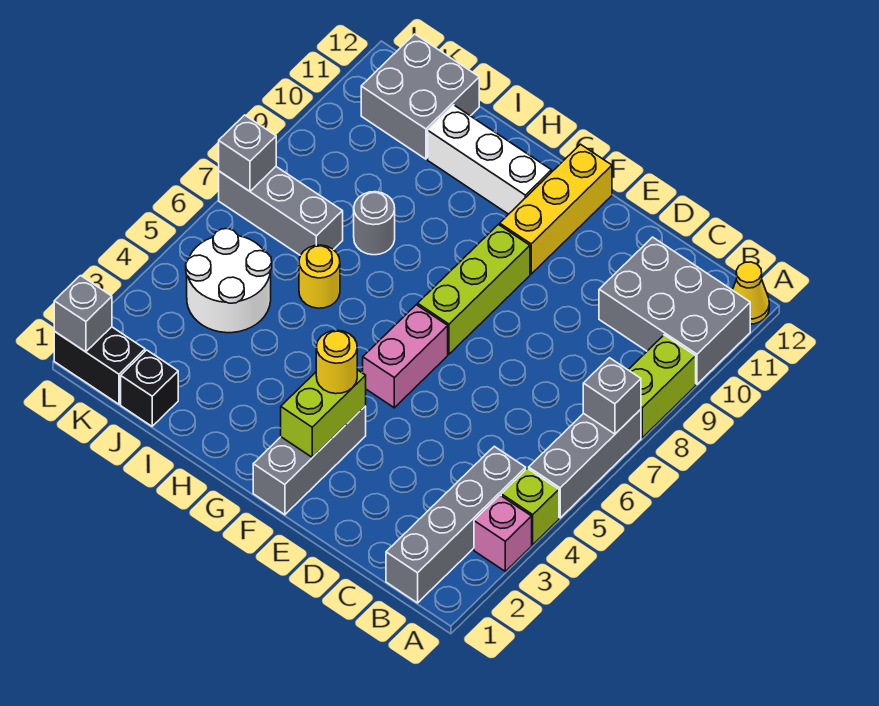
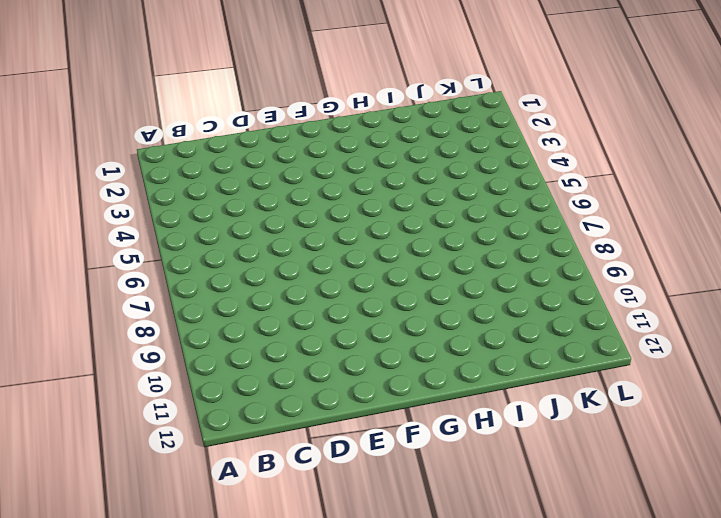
none -> pink brick A3 level 1
none -> lime brick A4 level 1
none -> grey brick A5:A7 level 1

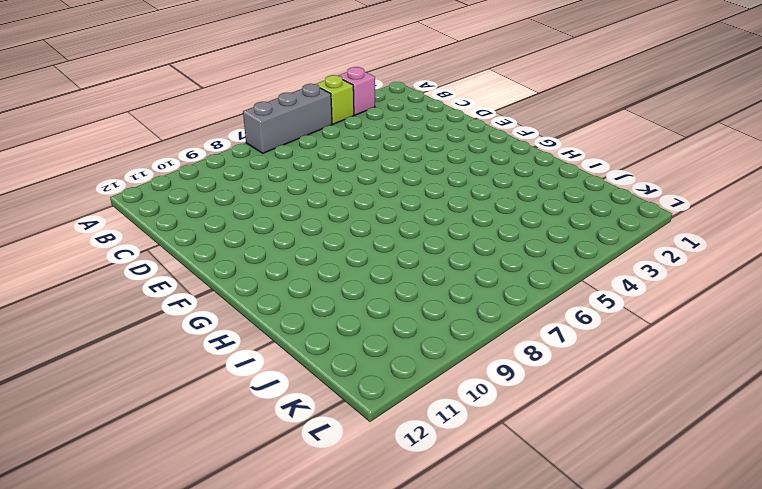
none -> lime brick A8:A9 level 1
none -> grey brick A10:C11 level 1
none -> yellow cone A12 level 1

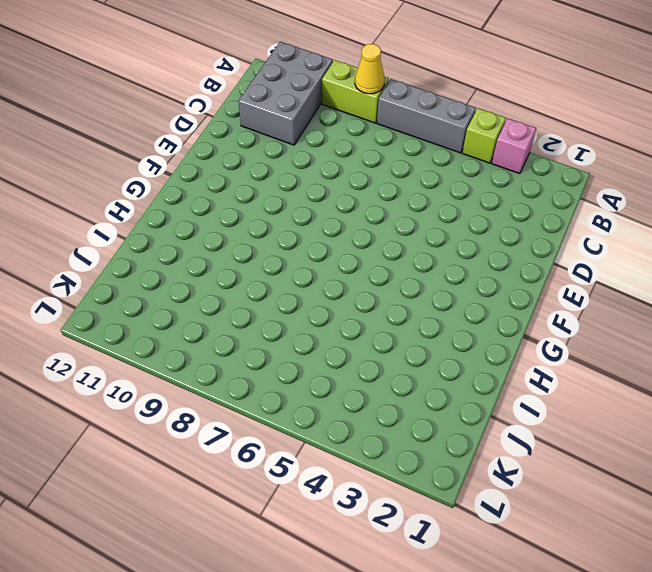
yellow cone A8 level 2 -> yellow cone A12 level 1
none -> grey brick B1:B4 level 1
none -> grey brick F1:F3 level 1
none -> pink brick F5:F6 level 1

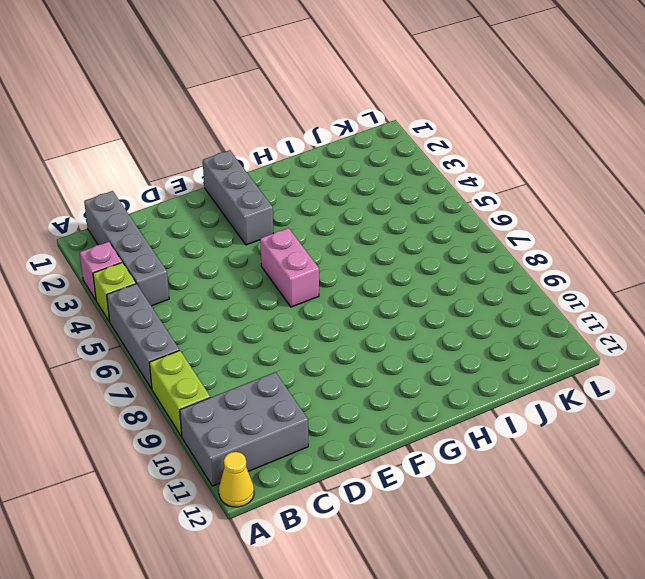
none -> lime brick F7:F9 level 1
none -> yellow brick F10:F12 level 1
none -> white brick G11:I11 level 1

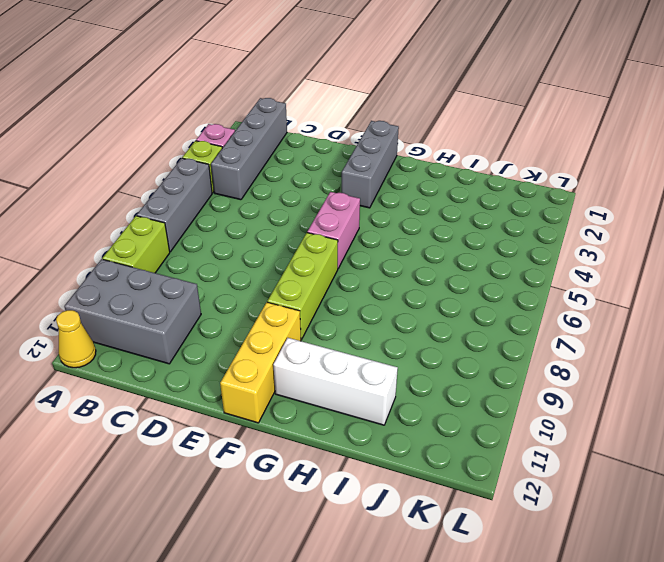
none -> yellow round brick I6 level 1
none -> grey round brick I8 level 1
none -> black brick J1 level 1

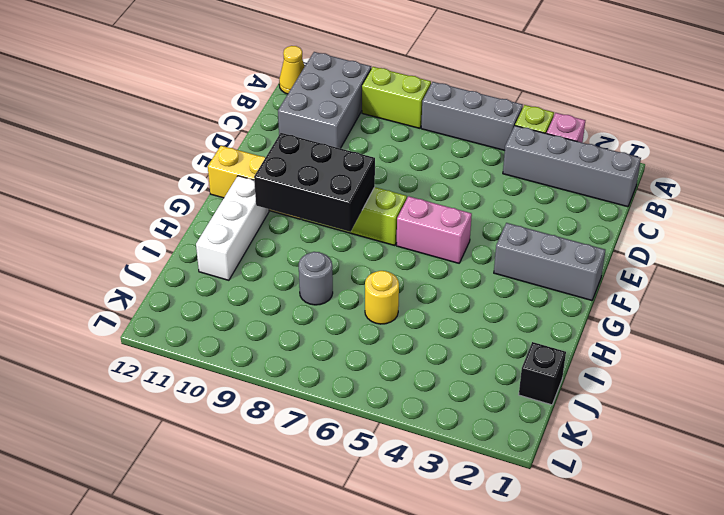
black brick F8:G10 level 2 -> none
none -> white round brick J4:K5 level 1
none -> grey brick J7:L7 level 1
none -> grey brick J11:K12 level 1

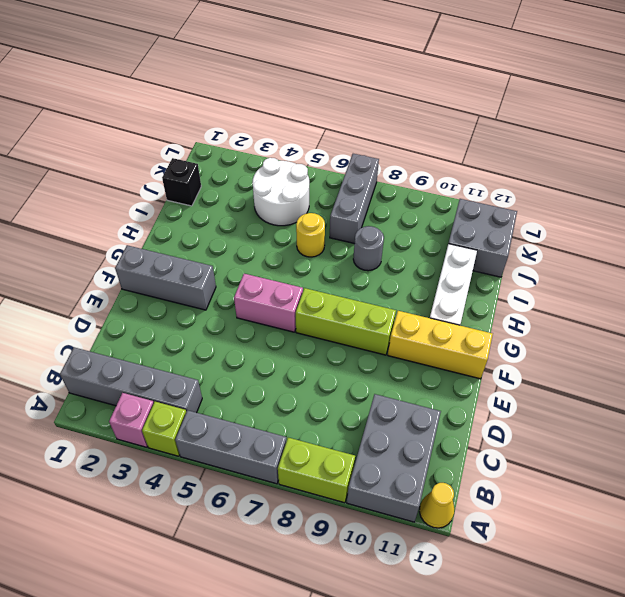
none -> black brick K1:L1 level 1
none -> grey brick A7 level 2
none -> lime brick F2:F3 level 2

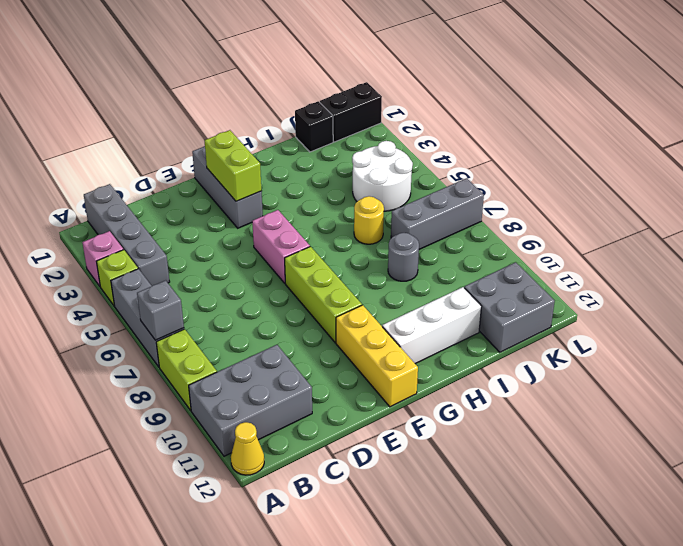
none -> grey brick L1 level 2
none -> grey brick L7 level 2
none -> yellow round brick F3 level 3

